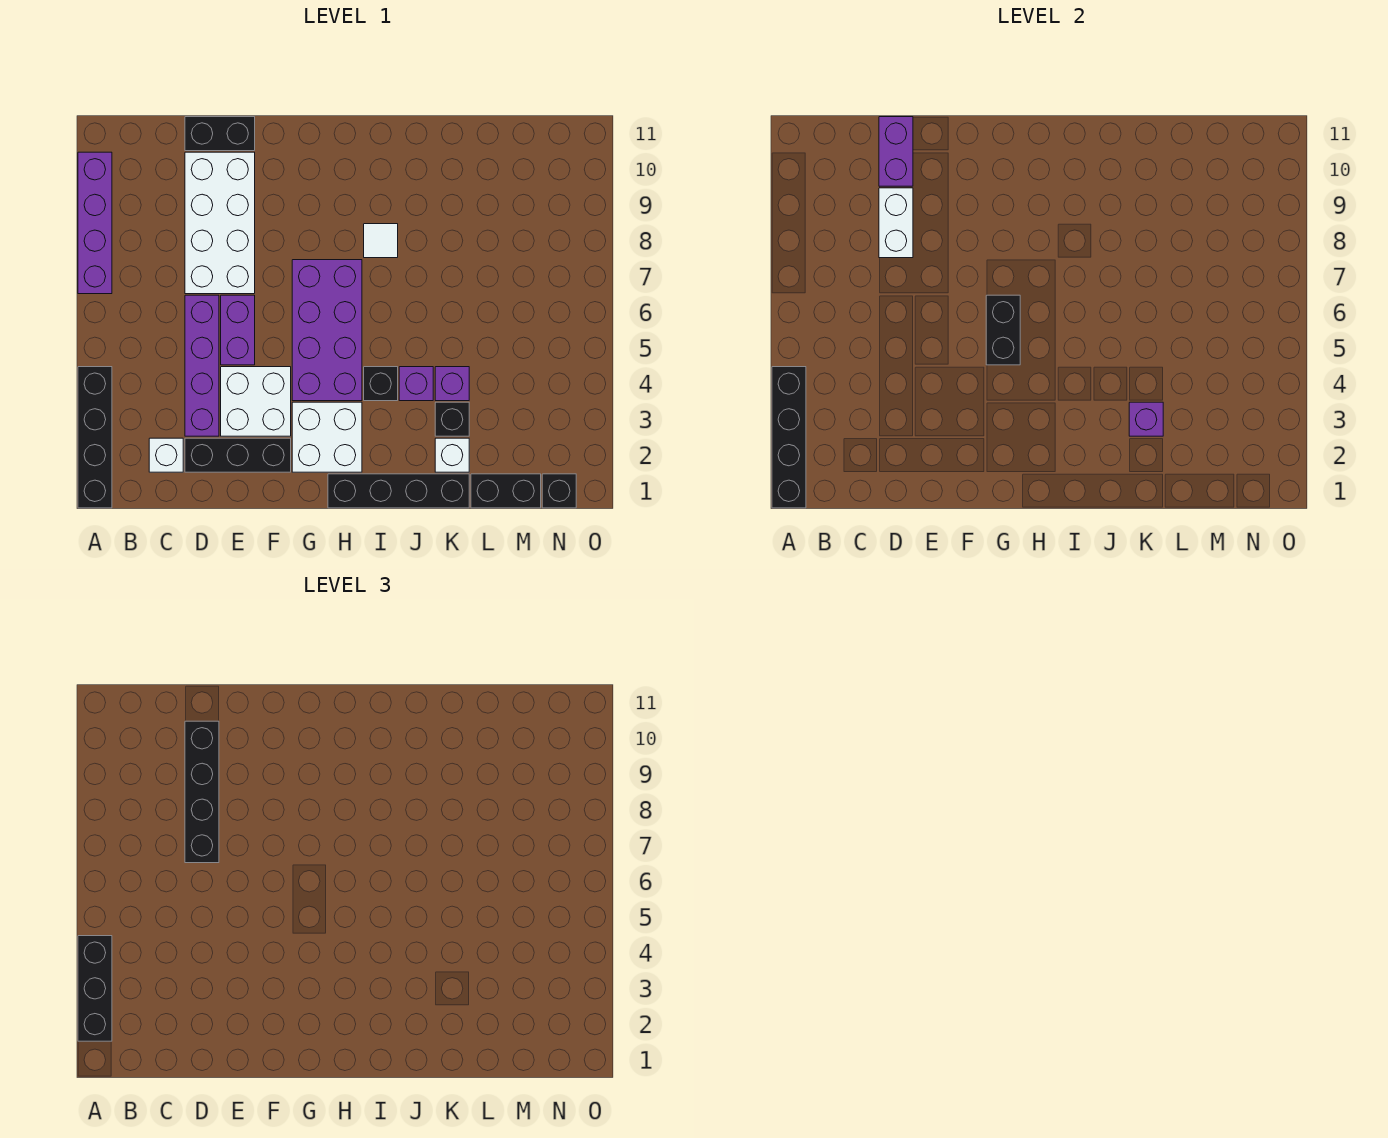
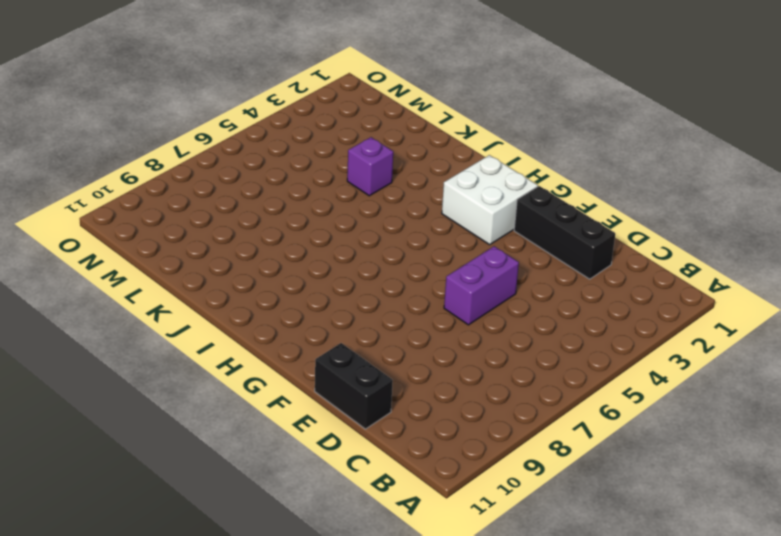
none -> black brick A1:A4 level 1
none -> purple brick A7:A10 level 1
none -> white brick C2 level 1

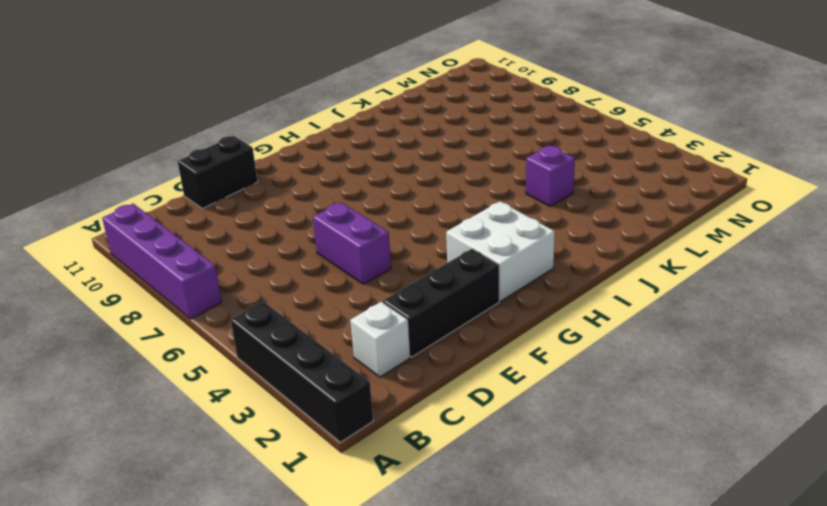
none -> purple brick D3:D6 level 1
none -> white brick D7:E10 level 1
none -> white brick E3:F4 level 1

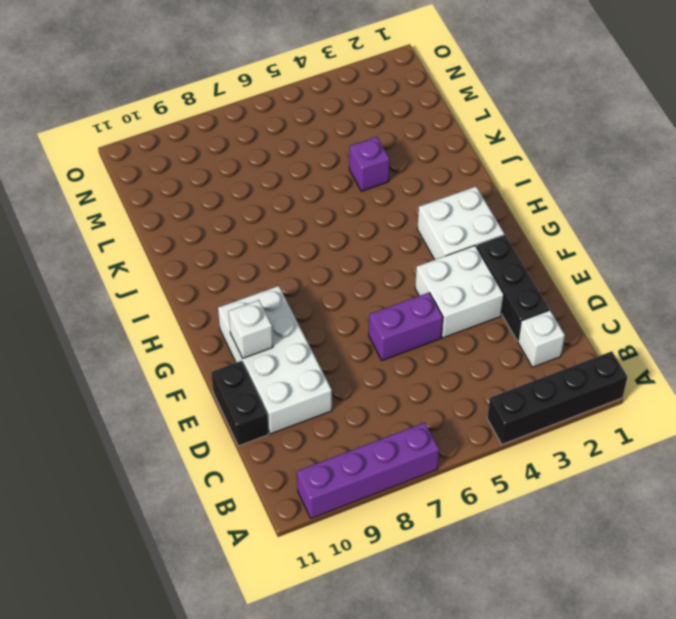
white brick D9:G10 level 1 -> white brick D7:E10 level 1
white brick F10 level 2 -> white brick K2 level 1
none -> purple brick D3:D6 level 1
none -> purple brick G4:H7 level 1
none -> black brick H1:K1 level 1

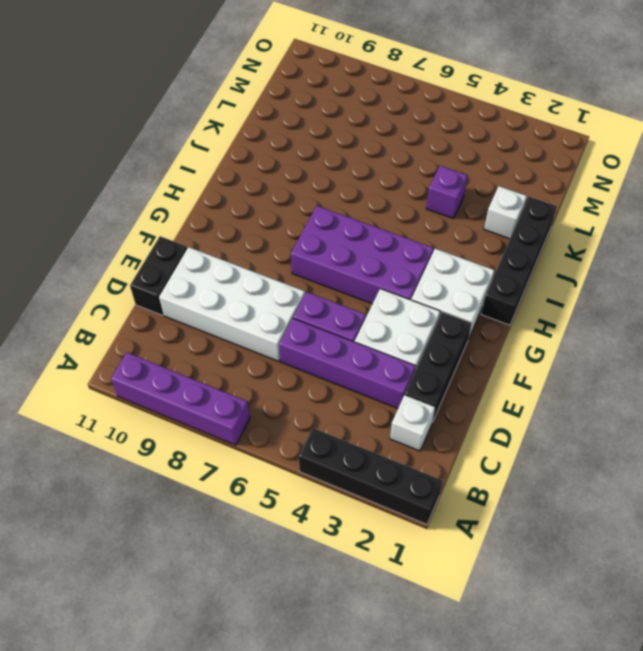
none -> black brick I4 level 1
none -> white tile I8 level 1
none -> purple brick J4 level 1

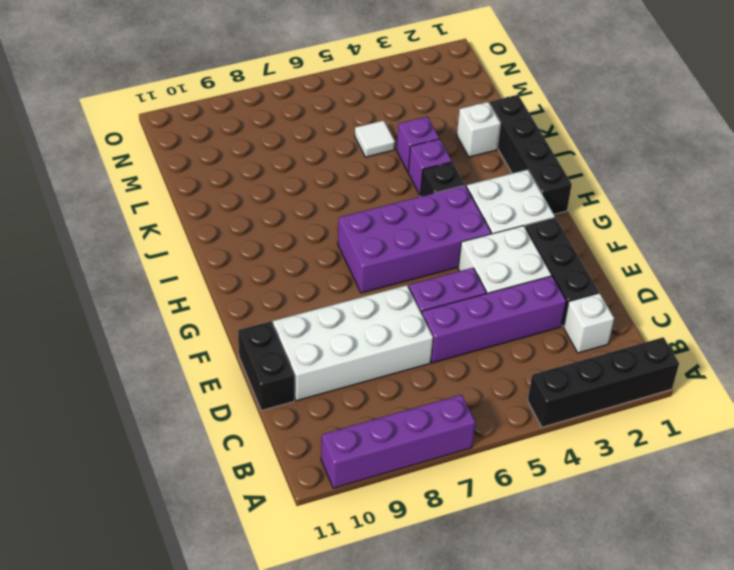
white tile L5 level 1 -> white tile I8 level 1
none -> black brick K3 level 1
none -> black brick L1:M1 level 1
none -> black brick N1 level 1

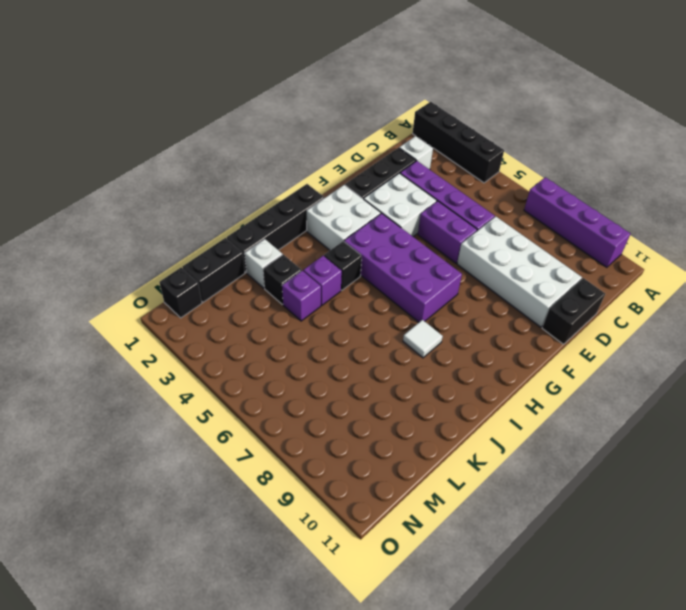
none -> black brick A1:A4 level 2
none -> white brick D8:D9 level 2
none -> purple brick D10:D11 level 2

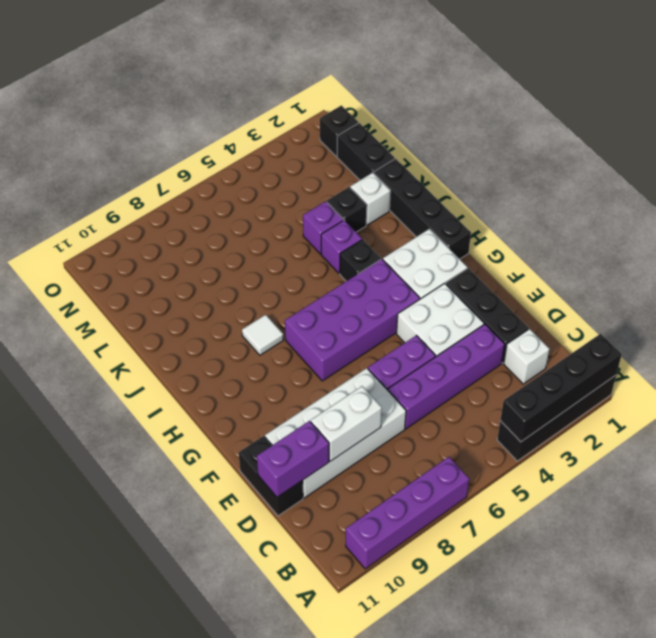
none -> black brick G5:G6 level 2
none -> purple brick K3 level 2
none -> black brick A2:A4 level 3

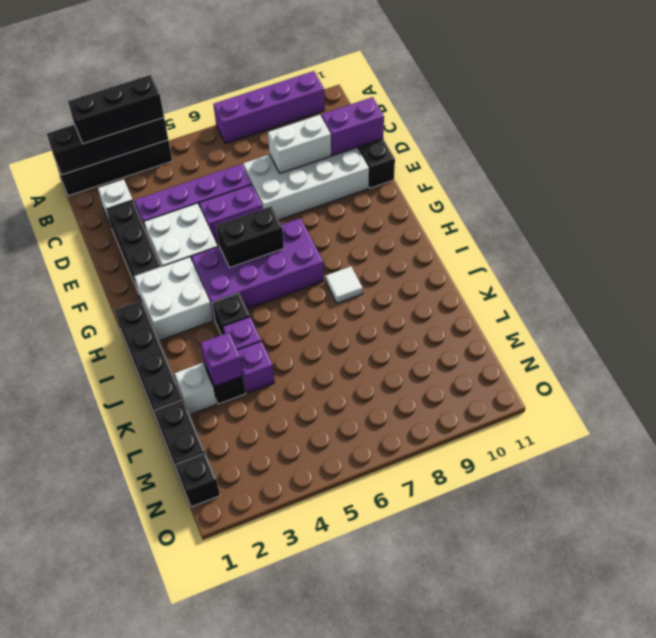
none -> black brick D7:D10 level 3

